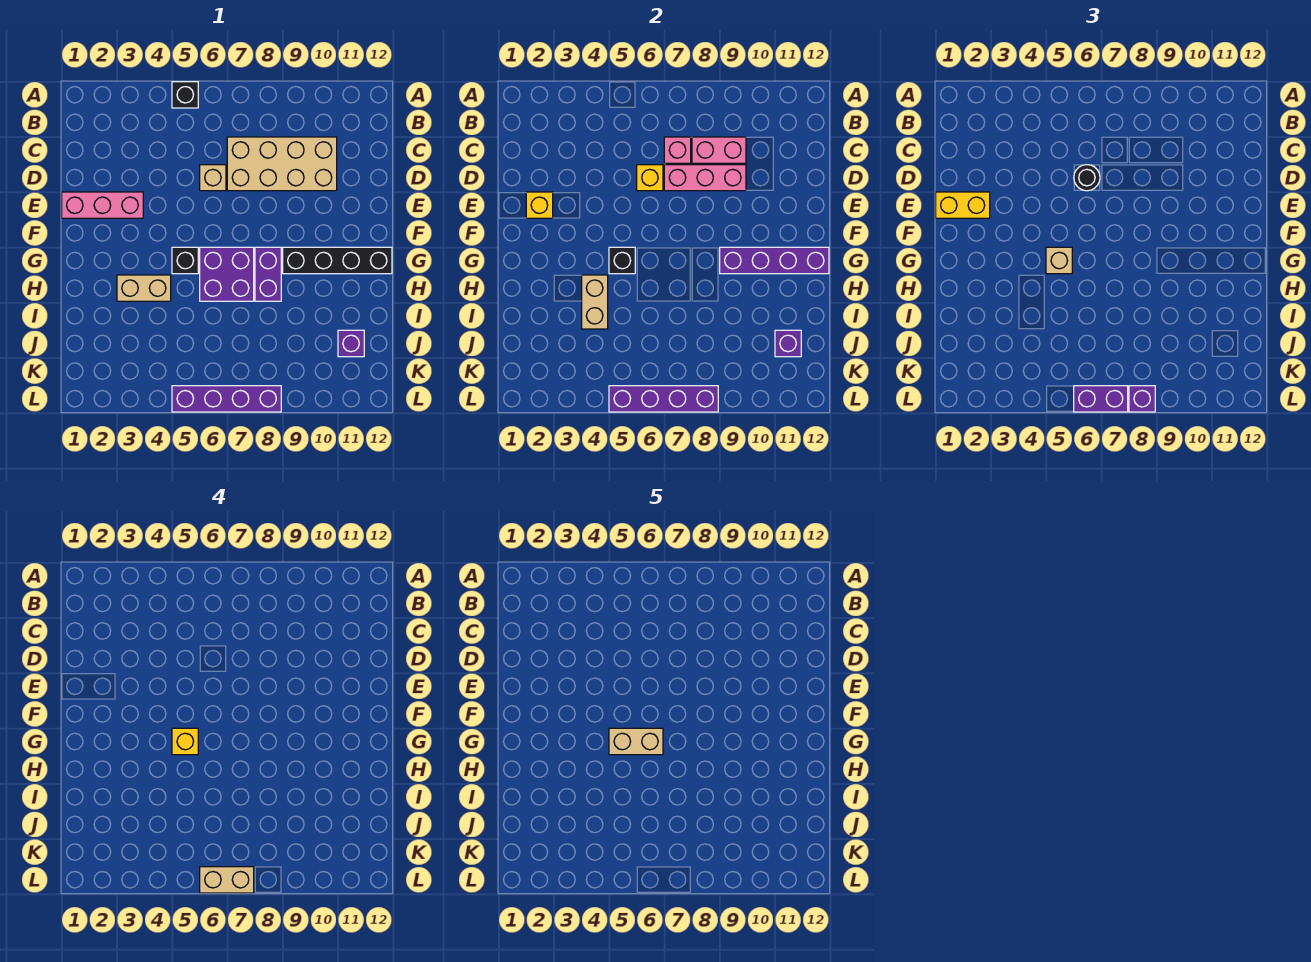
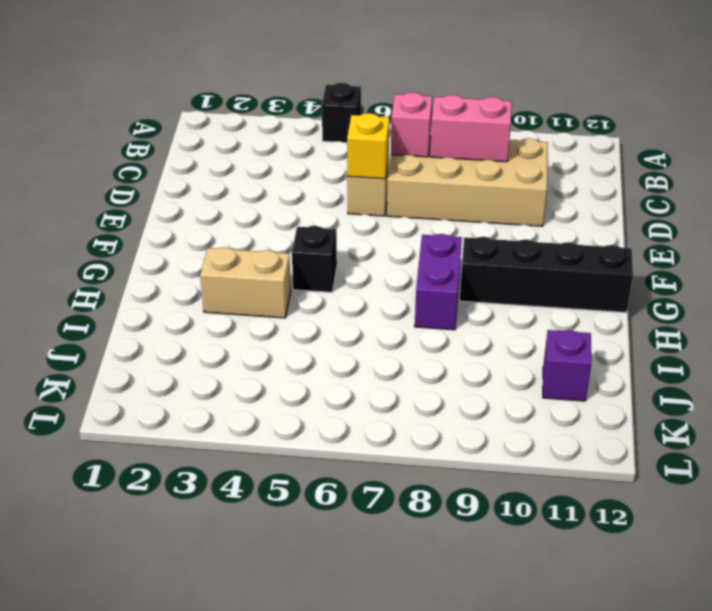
none -> pink brick E1:E3 level 1
none -> purple brick G6:H7 level 1
none -> purple brick L5:L8 level 1

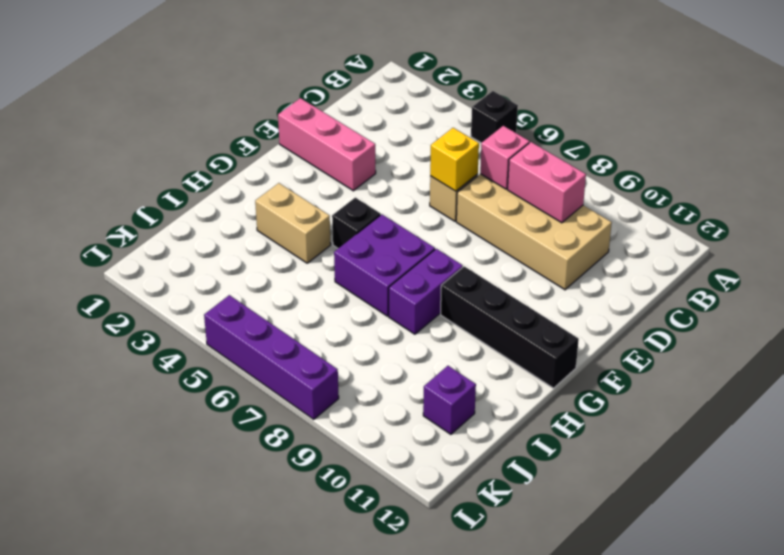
none -> pink brick D7:D9 level 2
none -> yellow brick E2 level 2
none -> black brick G5 level 2

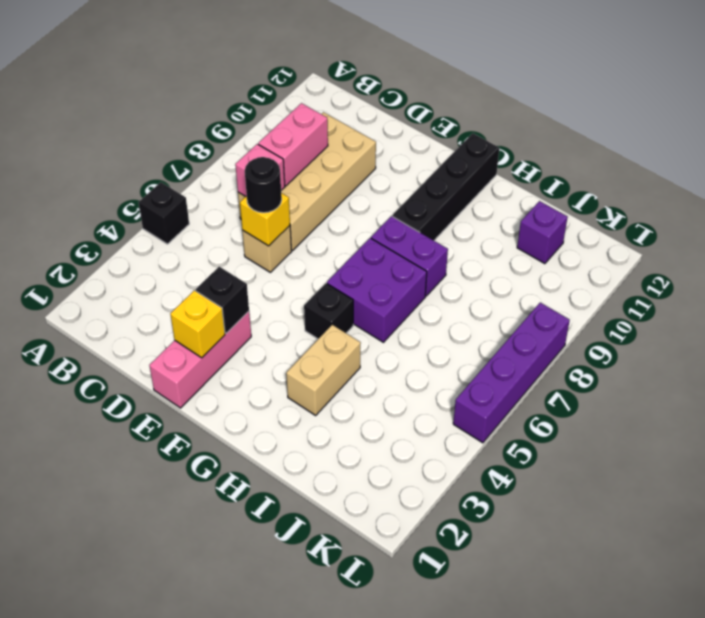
black brick E3 level 2 -> black brick G5 level 2
none -> pink brick D7:D9 level 2
none -> purple brick G9:G12 level 2
none -> tan brick H4:I4 level 2

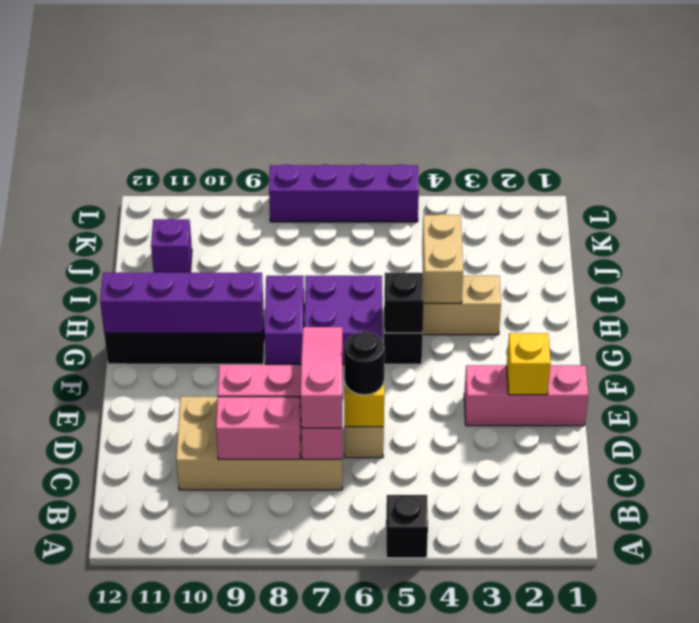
pink slope C7:E7 level 3 top C -> none
none -> purple brick J11 level 2
none -> purple brick L5:L8 level 2
none -> yellow brick E1:E2 level 3

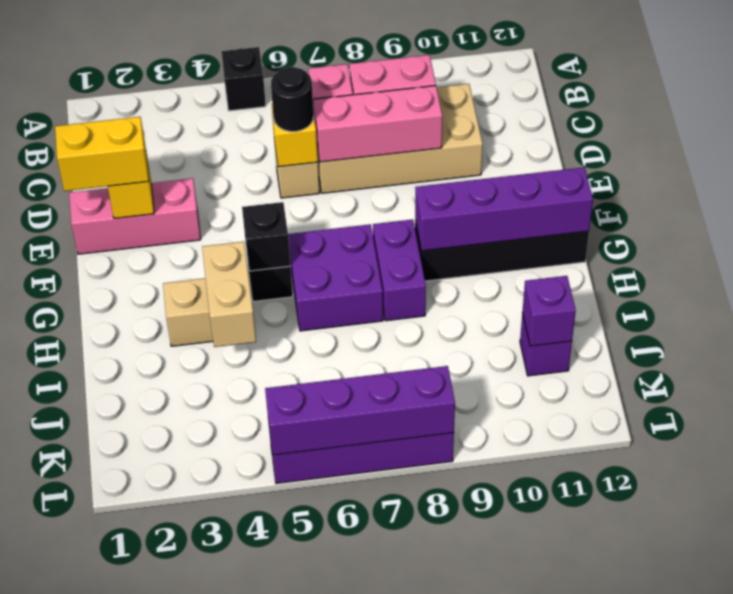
none -> tan brick G5 level 3
none -> purple brick L6:L7 level 3
none -> purple brick L8 level 3

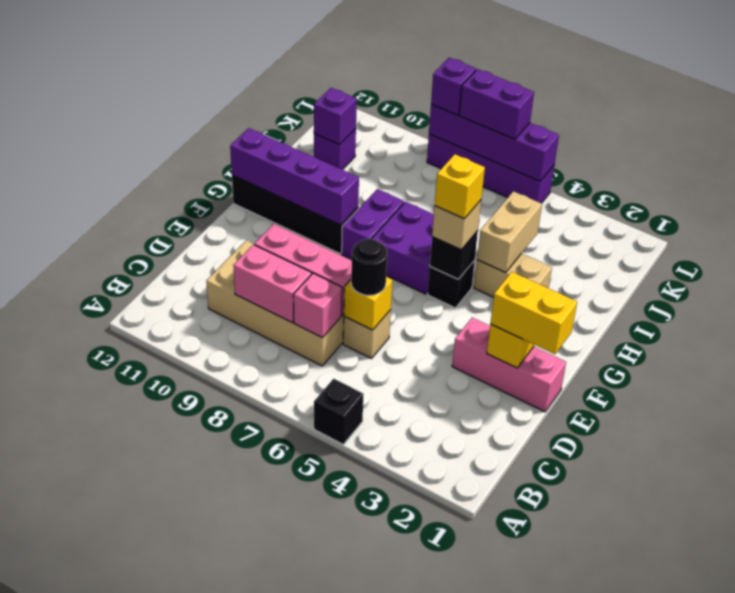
none -> tan brick L6:L7 level 4
none -> tan brick G5:G6 level 5

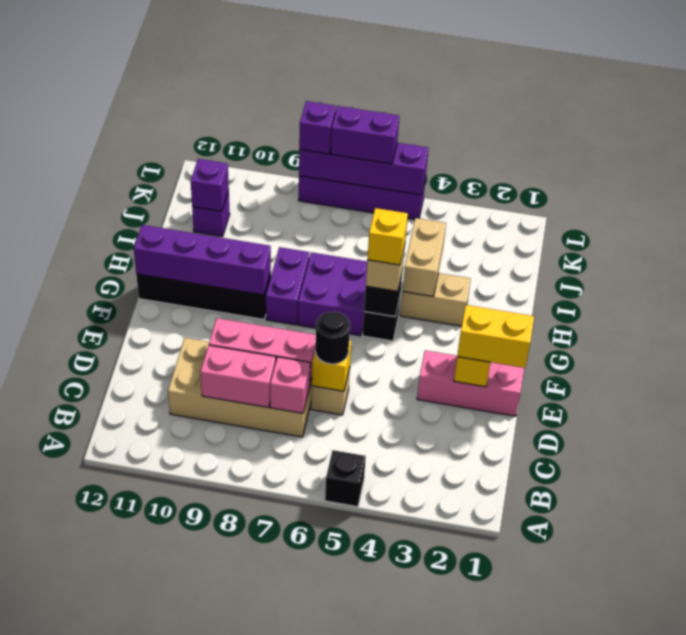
none -> tan brick L6:L7 level 4
none -> tan brick G5:G6 level 5

